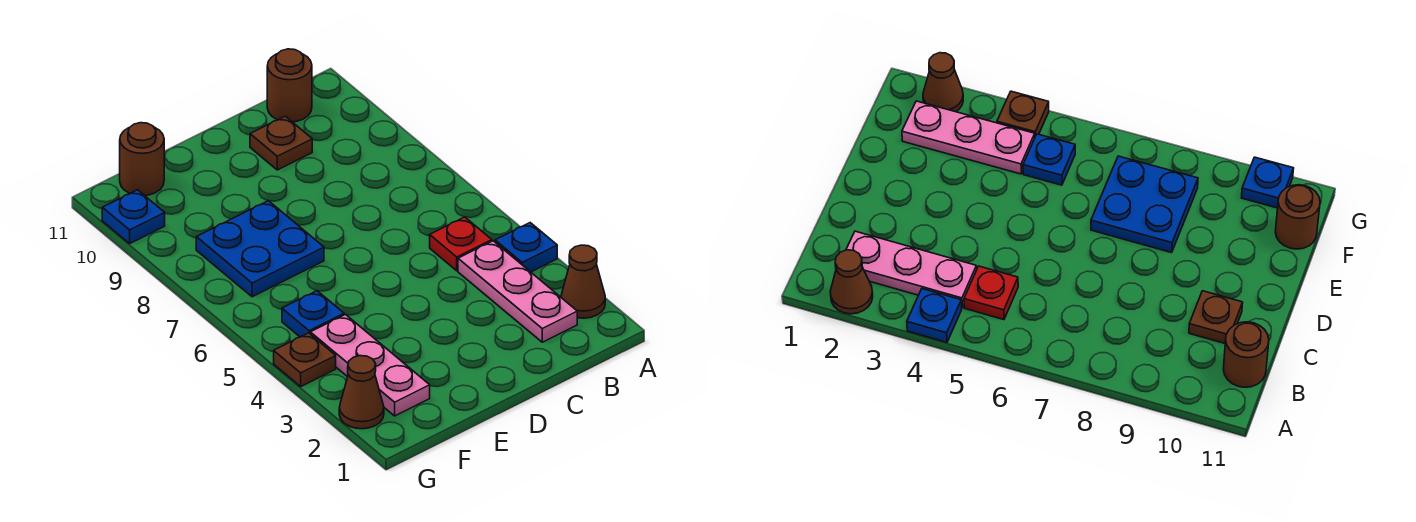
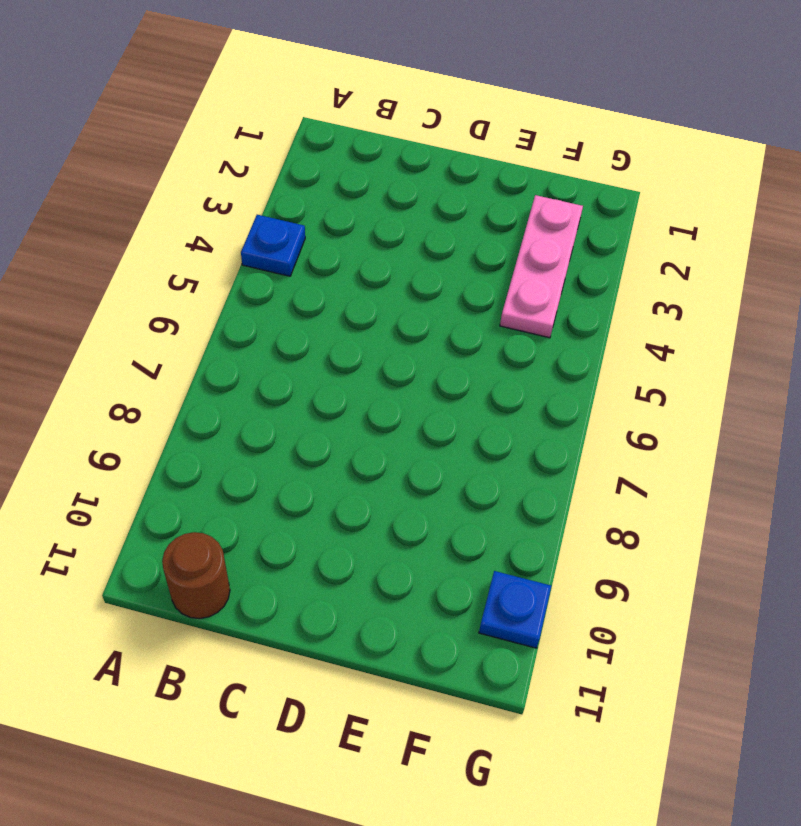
none -> brown cone A2 level 1
none -> pink plate B2:B4 level 1
none -> red plate B5 level 1

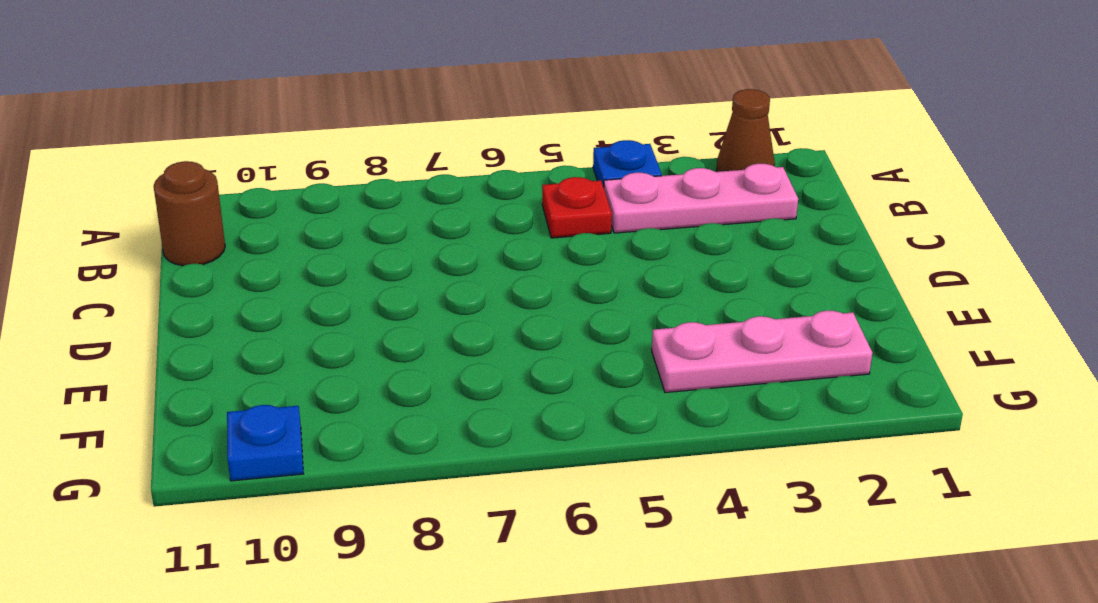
none -> brown plate C10 level 1
none -> blue plate E7:F8 level 1
none -> blue plate F5 level 1

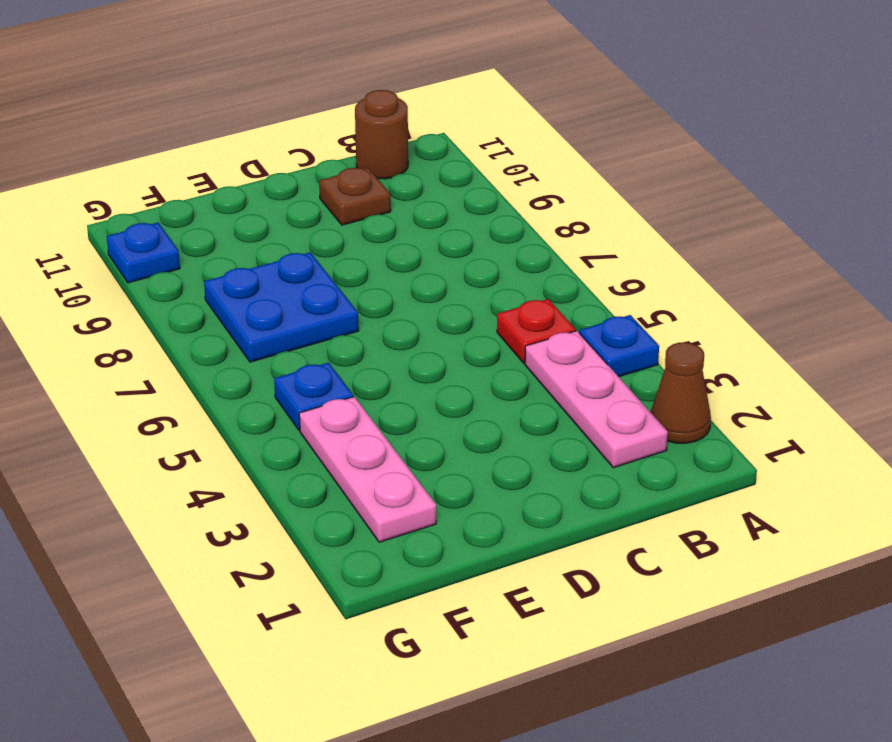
none -> brown round brick F11 level 1
none -> brown cone G2 level 1
none -> brown plate G4 level 1

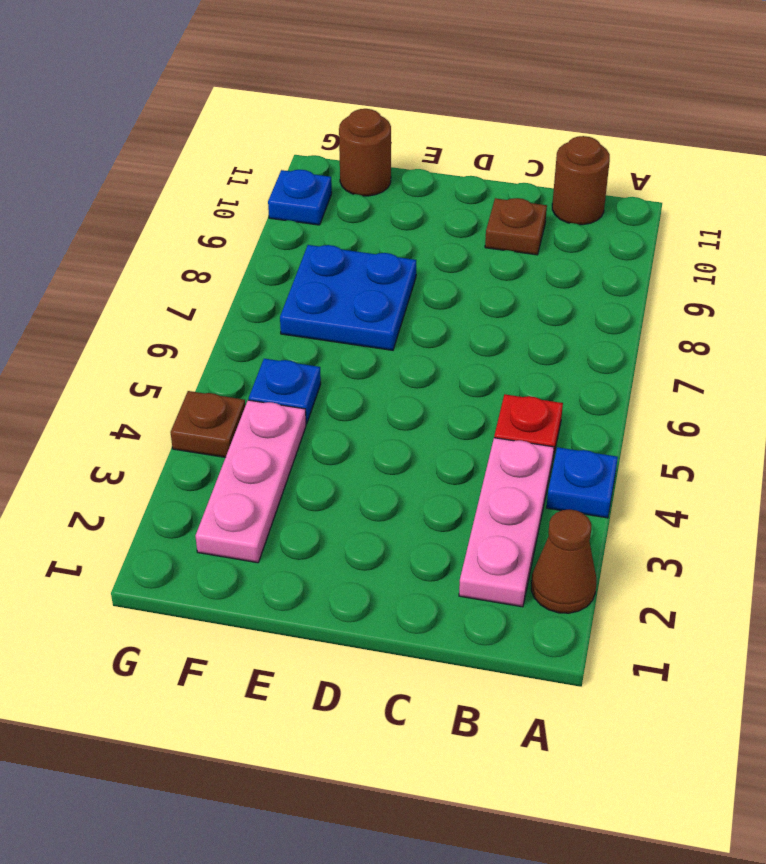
none -> brown cone G2 level 1

